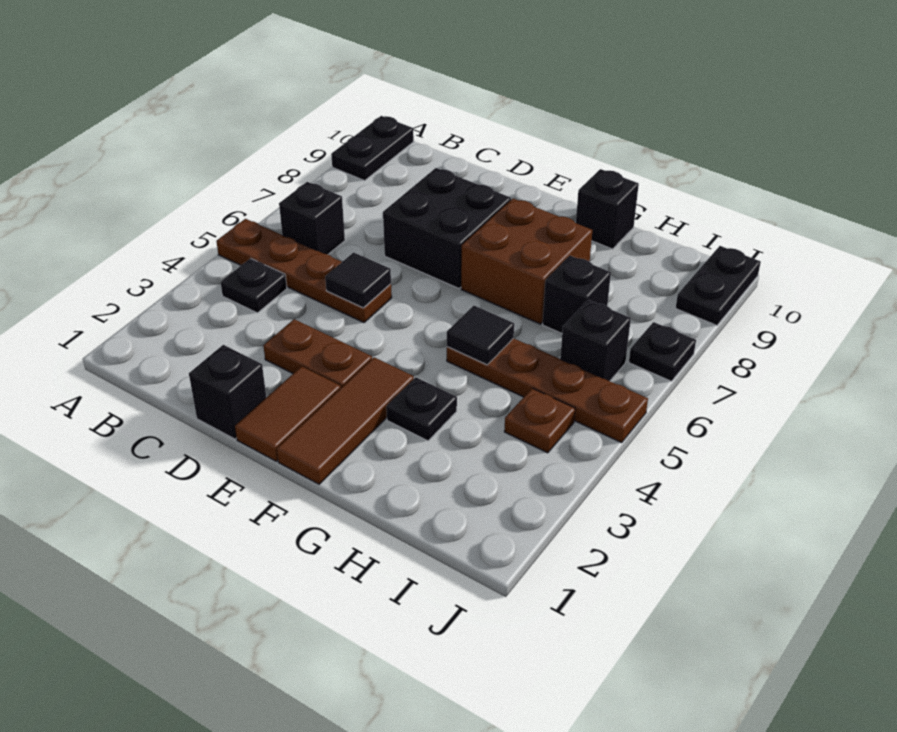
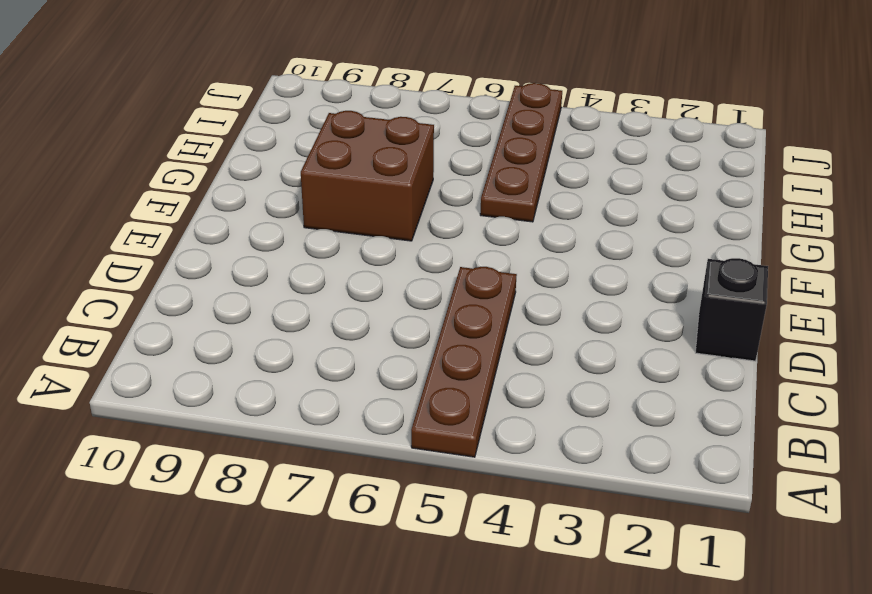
none -> black plate A9:A10 level 1
none -> black plate B4 level 1
none -> black brick B6 level 1

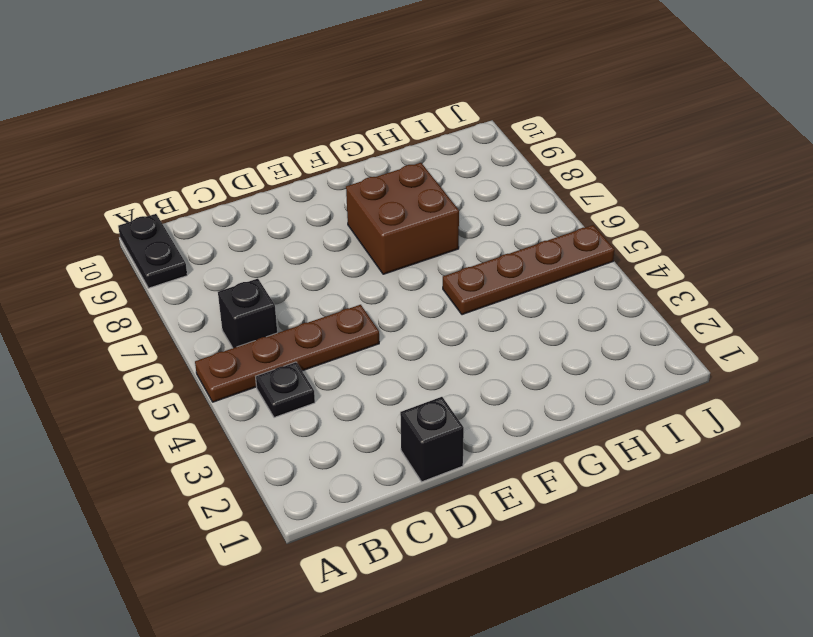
none -> brown plate D3:E3 level 1
none -> black brick D7:E8 level 1
none -> brown tile E1:E2 level 1

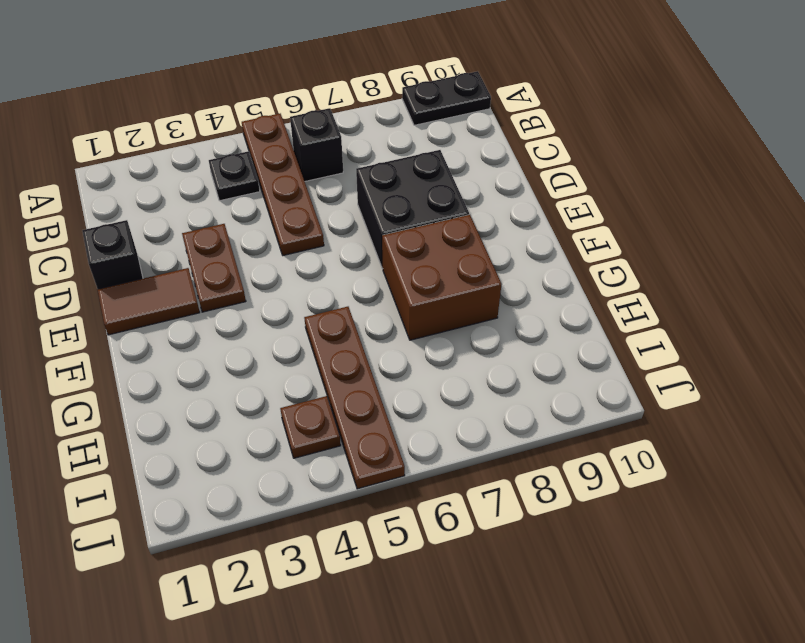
none -> brown tile F1:F3 level 1
none -> black plate G3 level 1
none -> black brick G10 level 1

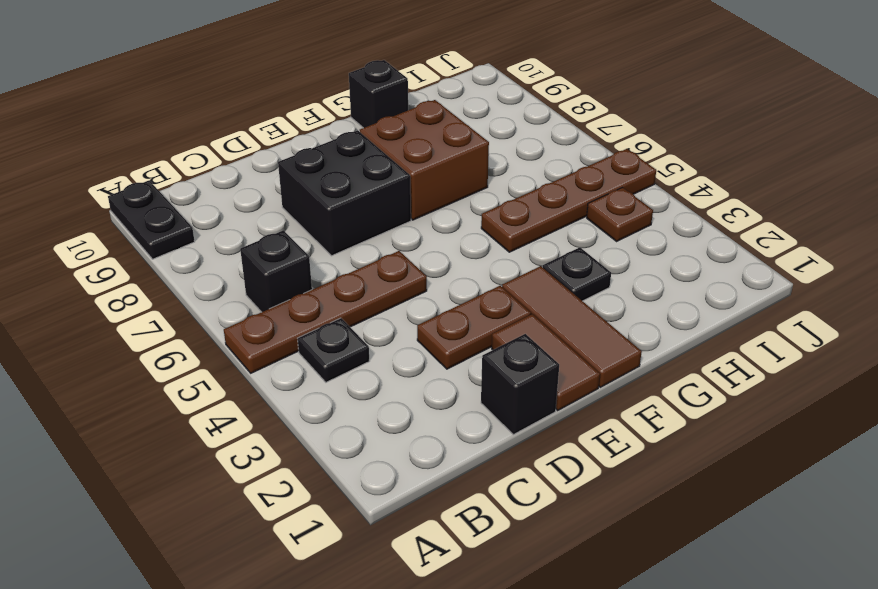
none -> black brick H7 level 1
none -> black brick I6 level 1
none -> black plate J7 level 1

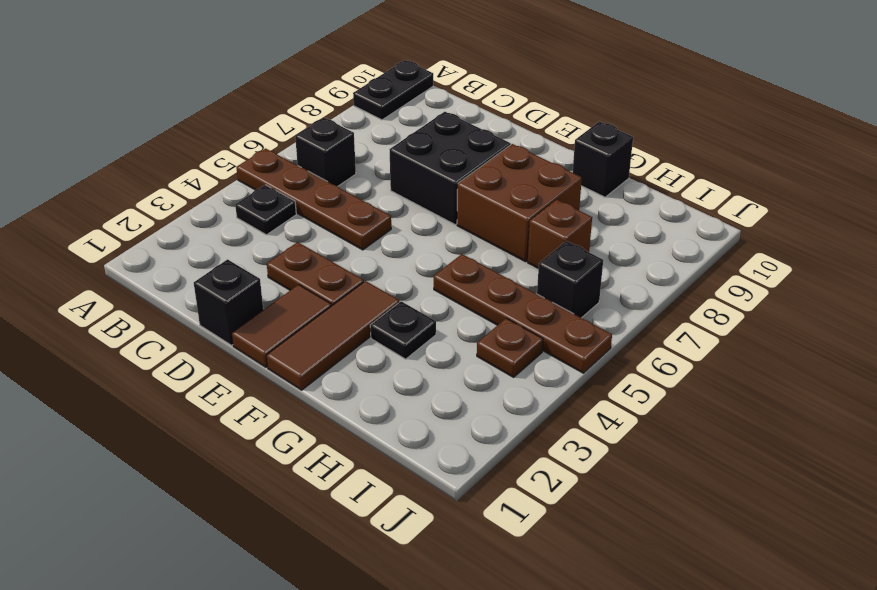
brown brick H7 level 1 -> black brick H7 level 1
none -> black plate J7 level 1
none -> black plate J9:J10 level 1
none -> black tile D5 level 2

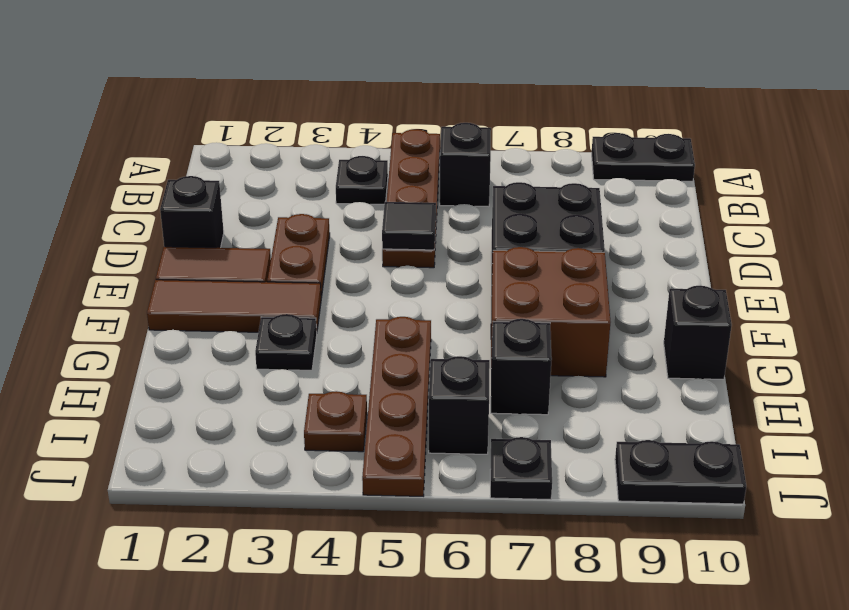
none -> black tile G5 level 2

